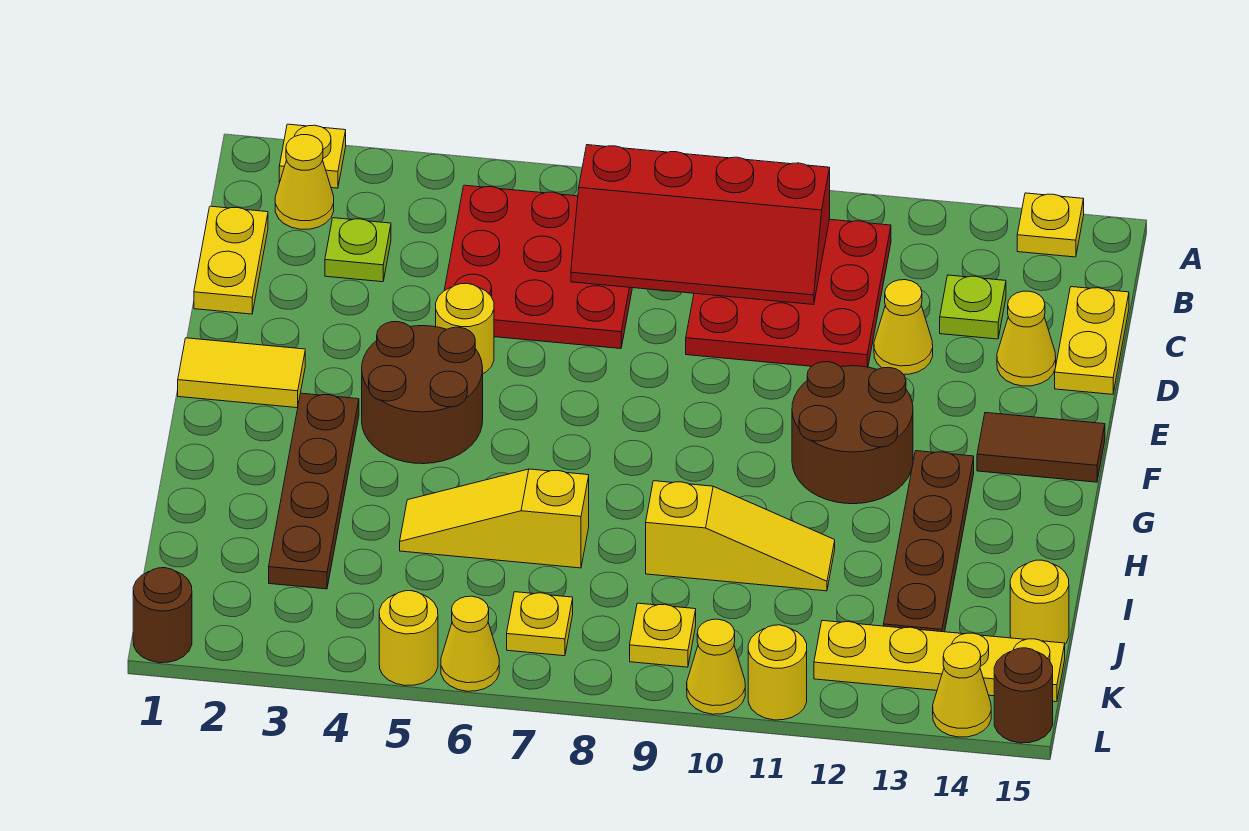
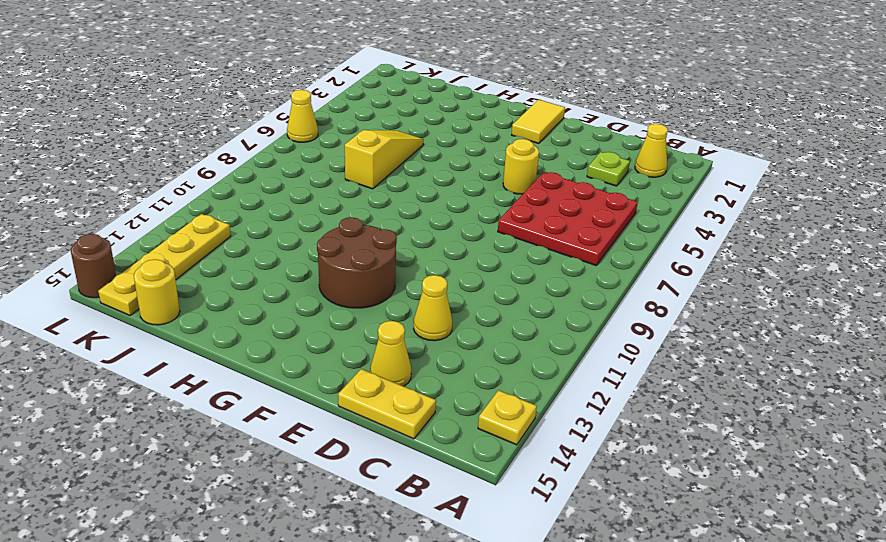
none -> yellow plate A2 level 1
none -> red plate B9:D11 level 1
none -> yellow plate C1:D1 level 1
none -> lime plate C13 level 1

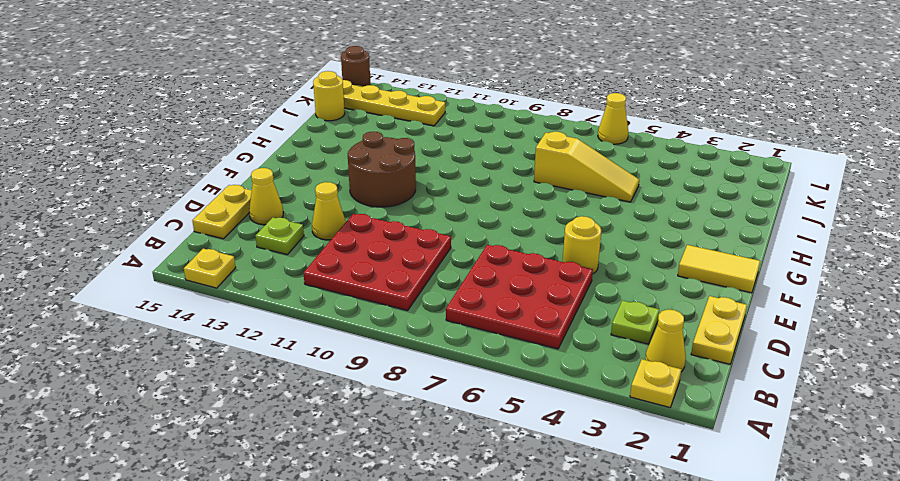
none -> brown round brick F4:G5 level 1
none -> brown tile F14:F15 level 1
none -> brown plate G3:J3 level 1
none -> brown plate G13:J13 level 1

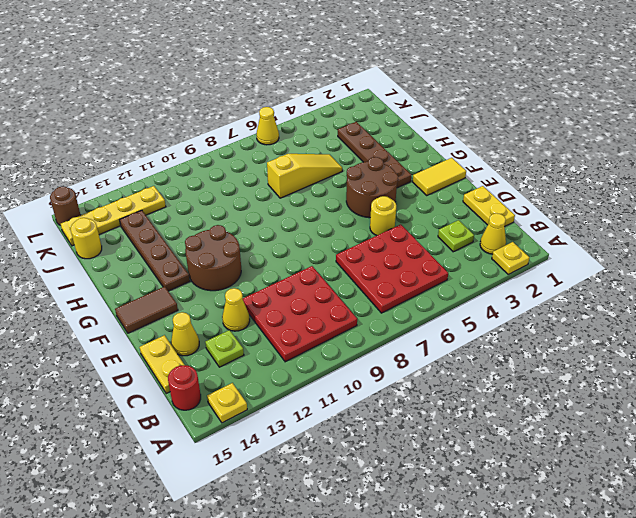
red round brick B15 level 1 -> none
none -> yellow slope I9:I11 level 1 top 9
none -> yellow plate K7 level 1
none -> yellow plate K9 level 1
none -> brown round brick L1 level 1

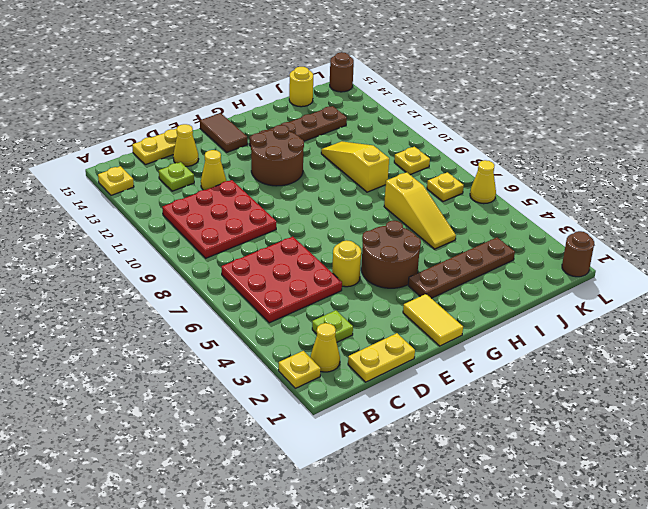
none -> yellow plate K12:K15 level 1
none -> yellow round brick L5 level 1
none -> yellow cone L10 level 1
none -> yellow round brick L11 level 1

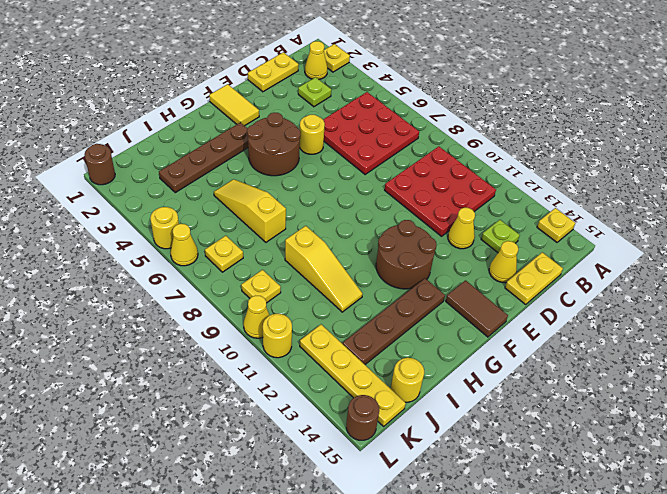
none -> yellow cone L14 level 1
none -> red slope B7:C10 level 2 top B

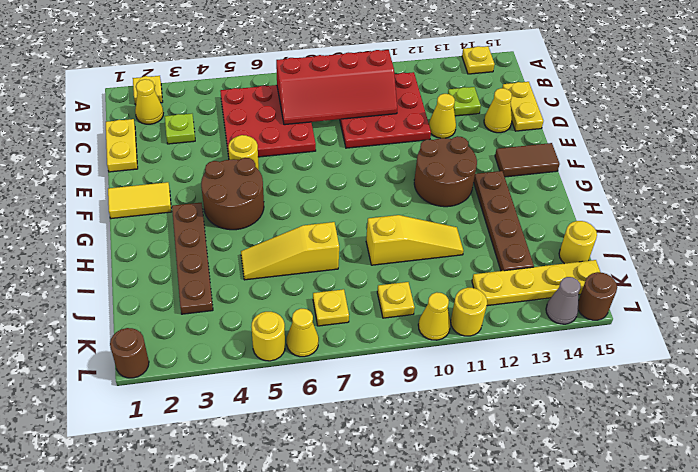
grey cone L14 level 1 -> yellow cone L14 level 1

